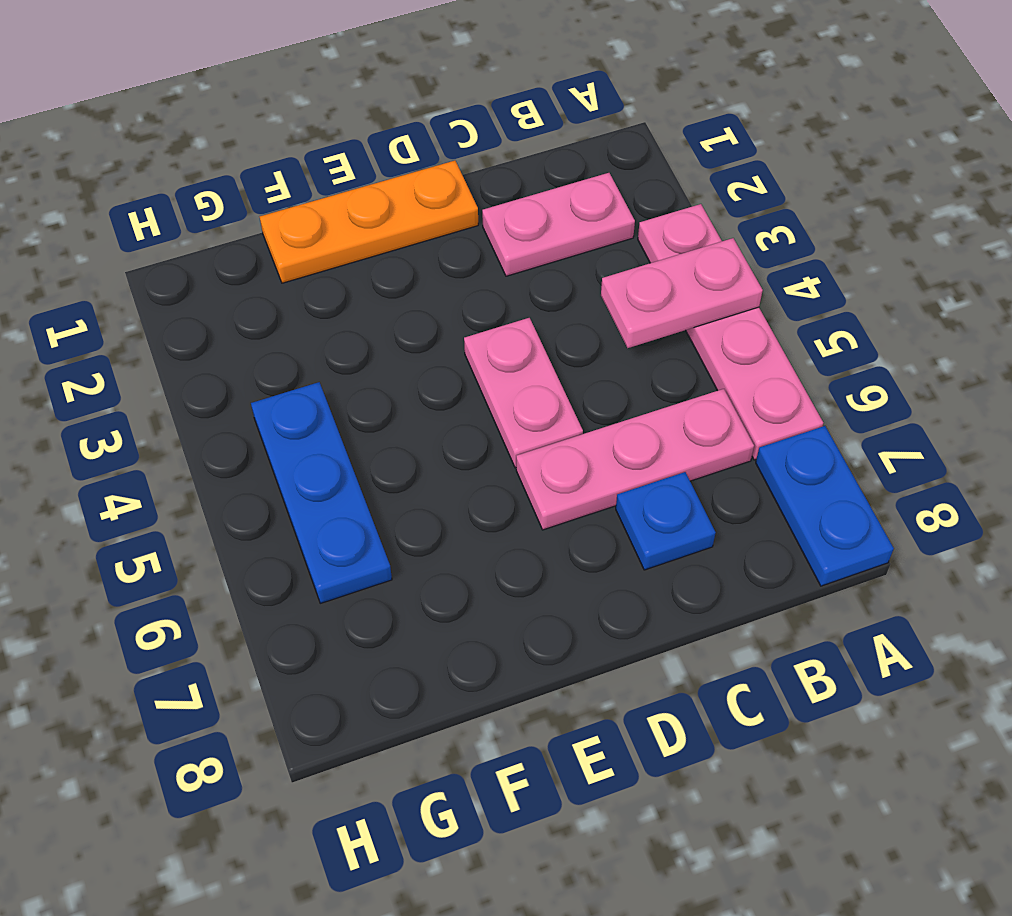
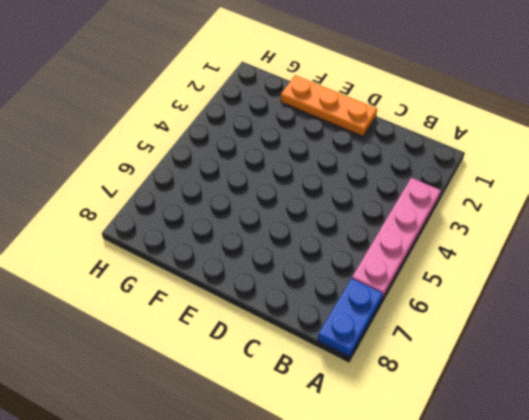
none -> pink plate B2:C2 level 1
none -> pink plate B6:D6 level 1

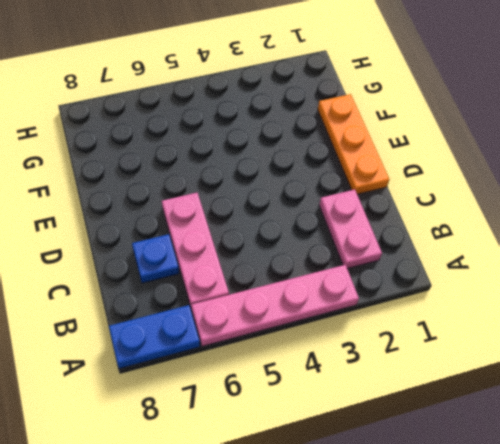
none -> pink plate D4:D5 level 1
none -> blue plate G4:G6 level 1

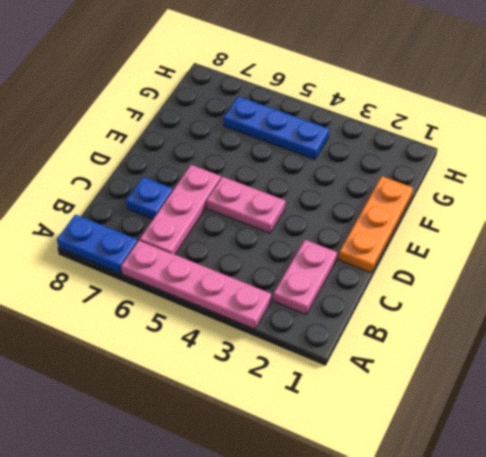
none -> pink plate A4:B4 level 2

